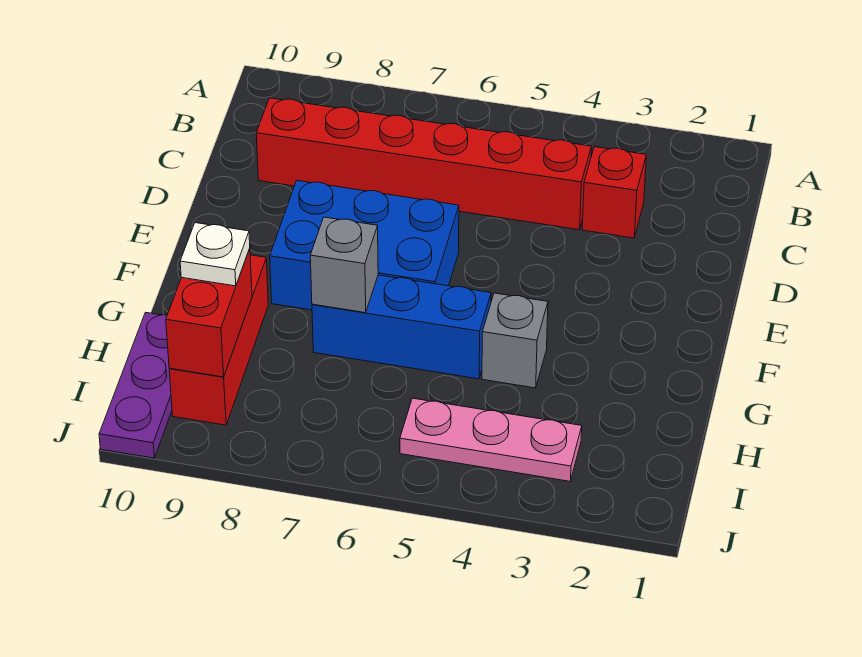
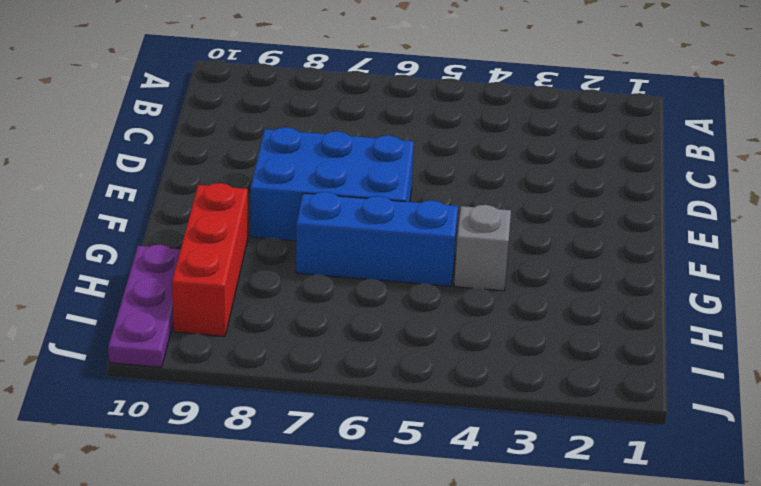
none -> red brick C3 level 1
none -> red brick C4:C9 level 1

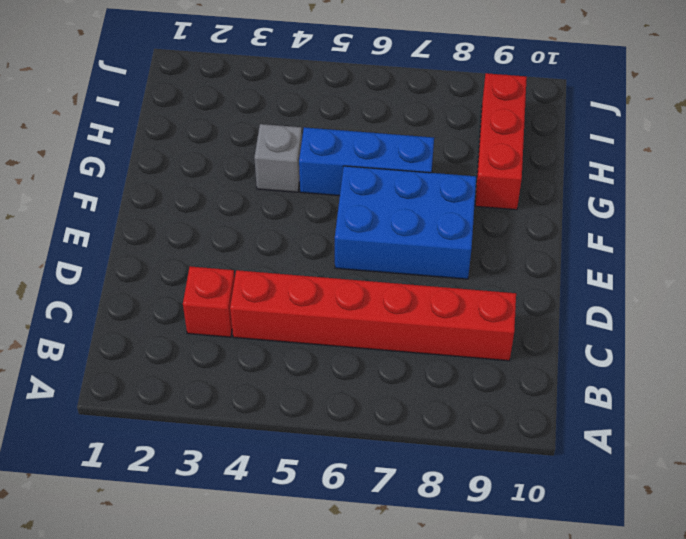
none -> purple plate H10:J10 level 1
none -> pink plate I3:I5 level 1

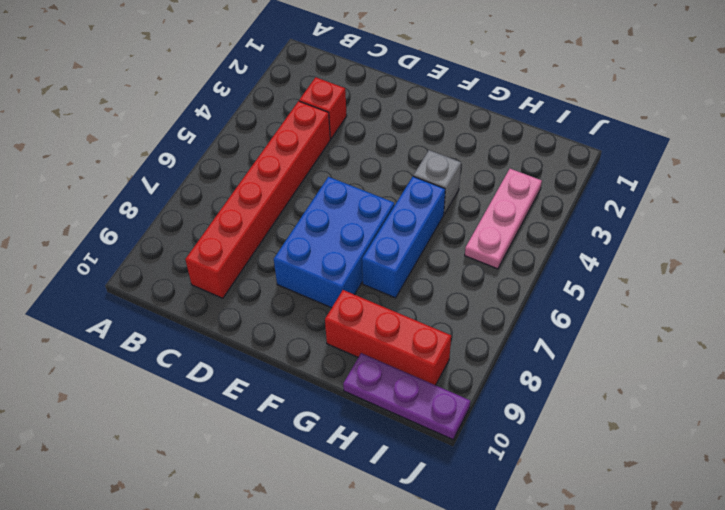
none -> grey brick G7 level 2
none -> red brick H9:I9 level 2

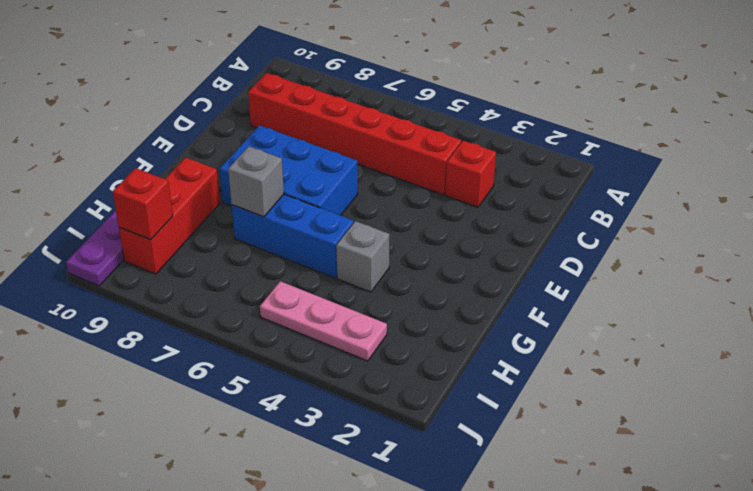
red brick I9 level 2 -> red brick H9:I9 level 2
none -> white plate H9 level 3

